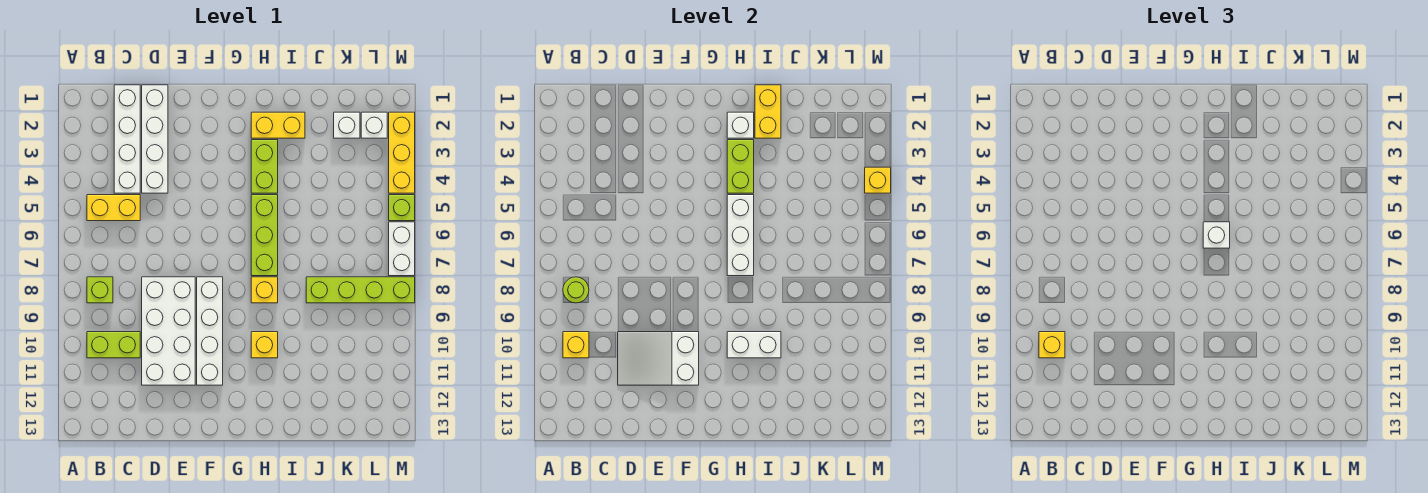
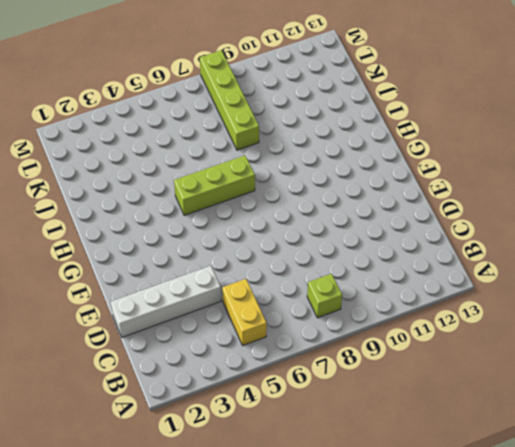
none -> lime brick B10:C10 level 1
none -> white brick C1:C4 level 1
none -> white brick D8:E11 level 1

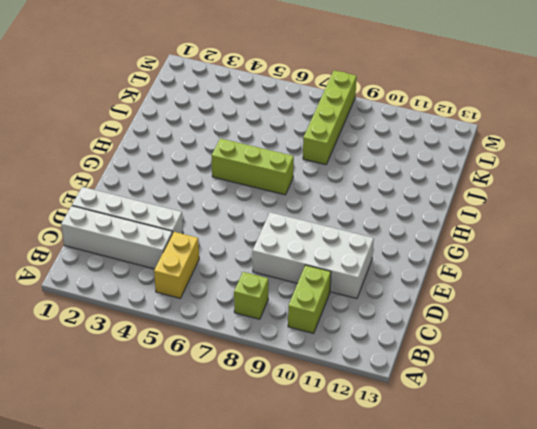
none -> white brick F8:F11 level 1
none -> yellow brick H2:I2 level 1
none -> lime brick H3:H4 level 1

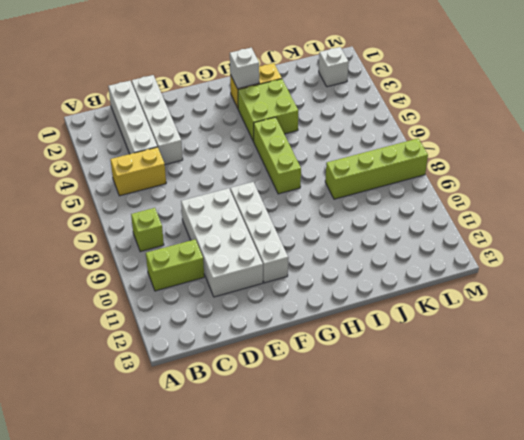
lime brick H3:I4 level 1 -> lime brick H3:H4 level 1
none -> yellow brick H8 level 1
none -> yellow brick H10 level 1
none -> white brick K2 level 1

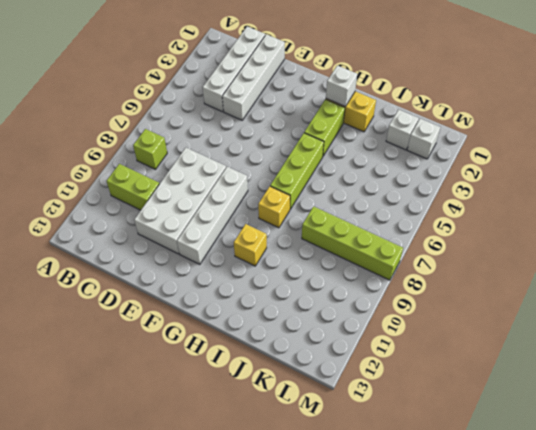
none -> yellow brick B5:C5 level 1
none -> yellow brick M2:M4 level 1
none -> lime brick M5 level 1

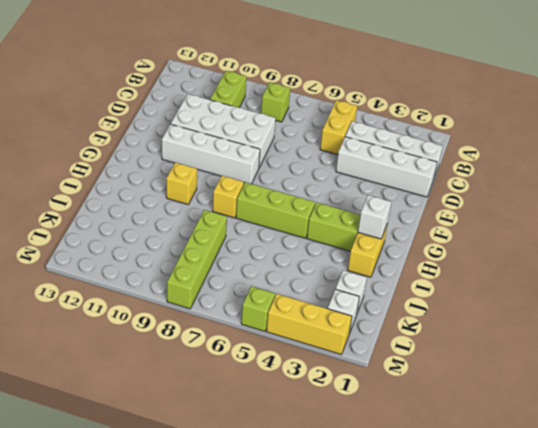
none -> white brick M6:M7 level 1
none -> lime round brick B8 level 2
none -> yellow brick B10 level 2

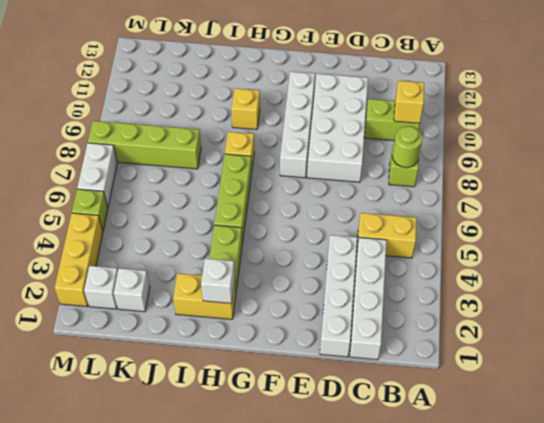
none -> white slope D10:F11 level 2 top F
none -> lime brick H3:H4 level 2
none -> white brick H5:H7 level 2

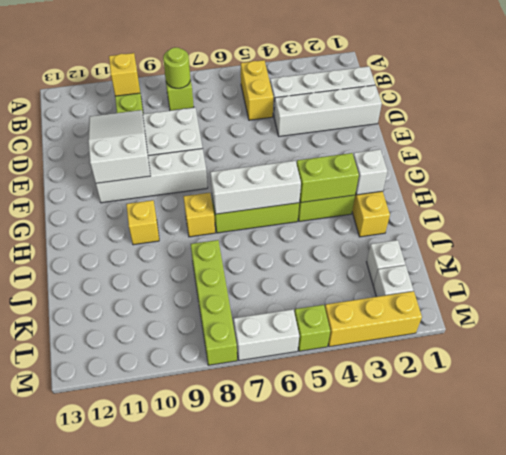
none -> white brick H10:I10 level 2
none -> yellow brick I1:I2 level 2
none -> yellow brick M4 level 2

